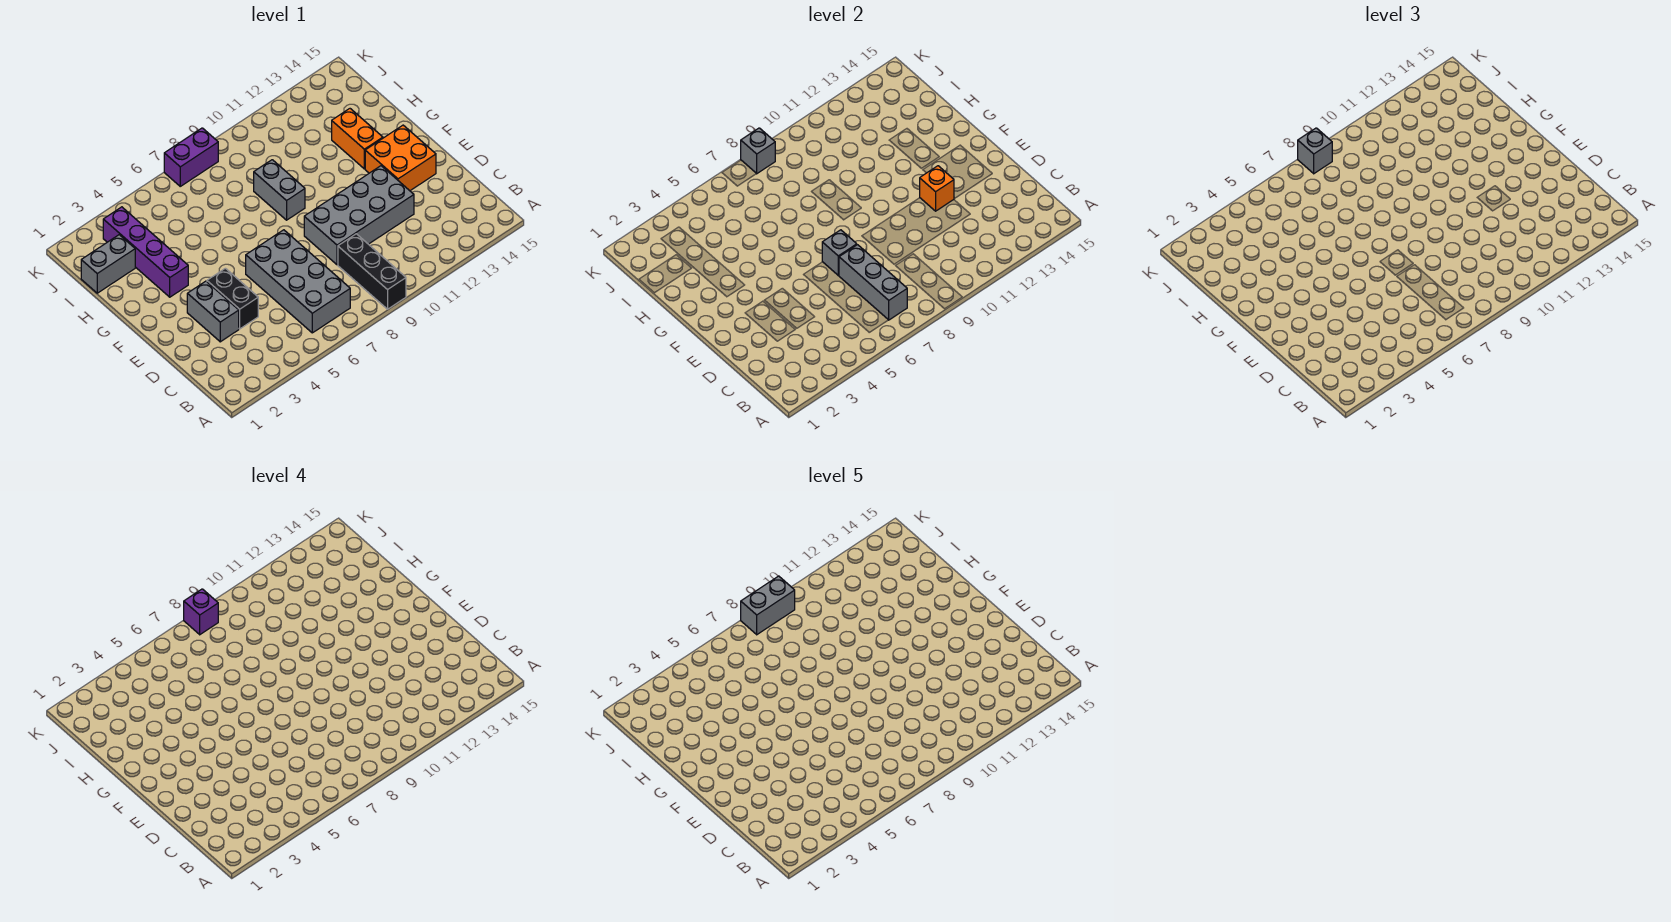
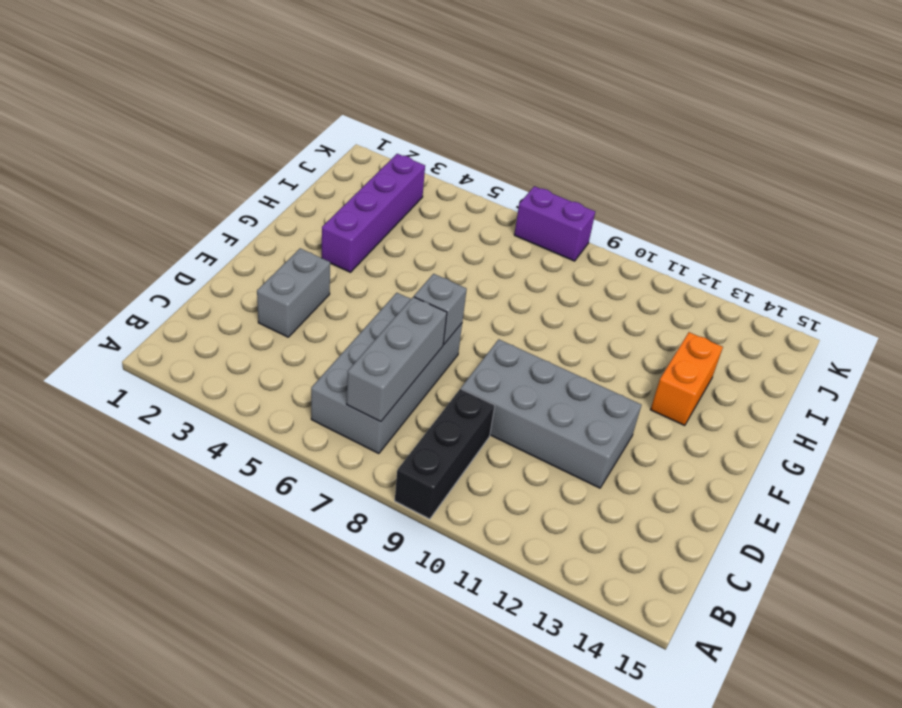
none -> black brick D4:E4 level 1
none -> orange brick E13:F14 level 1
none -> grey brick G9:H9 level 1

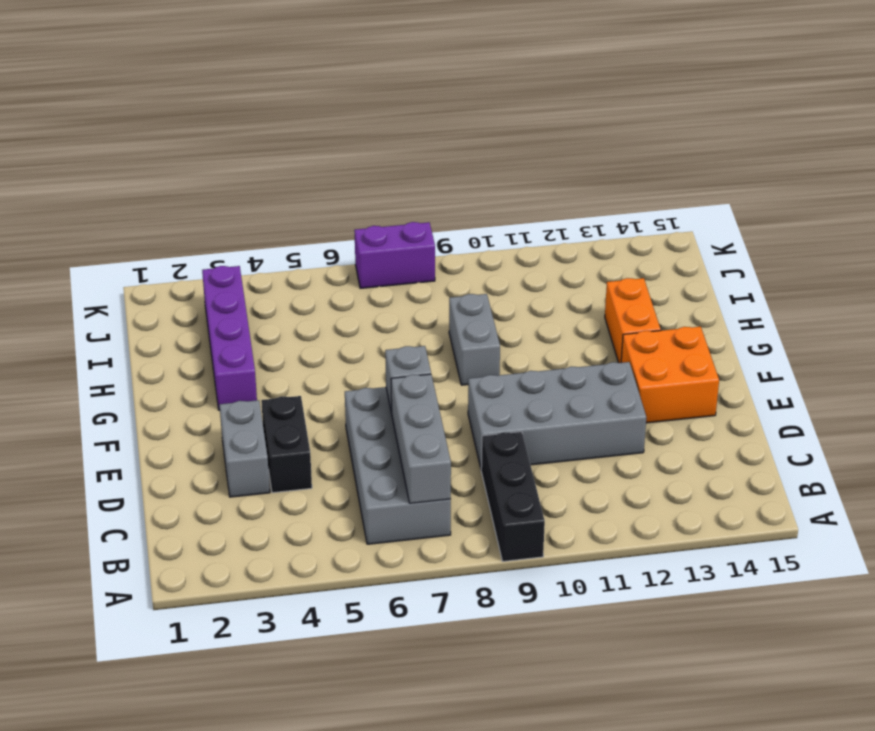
none -> grey brick I1:I2 level 1
none -> orange brick E12 level 2
none -> grey brick K8 level 2

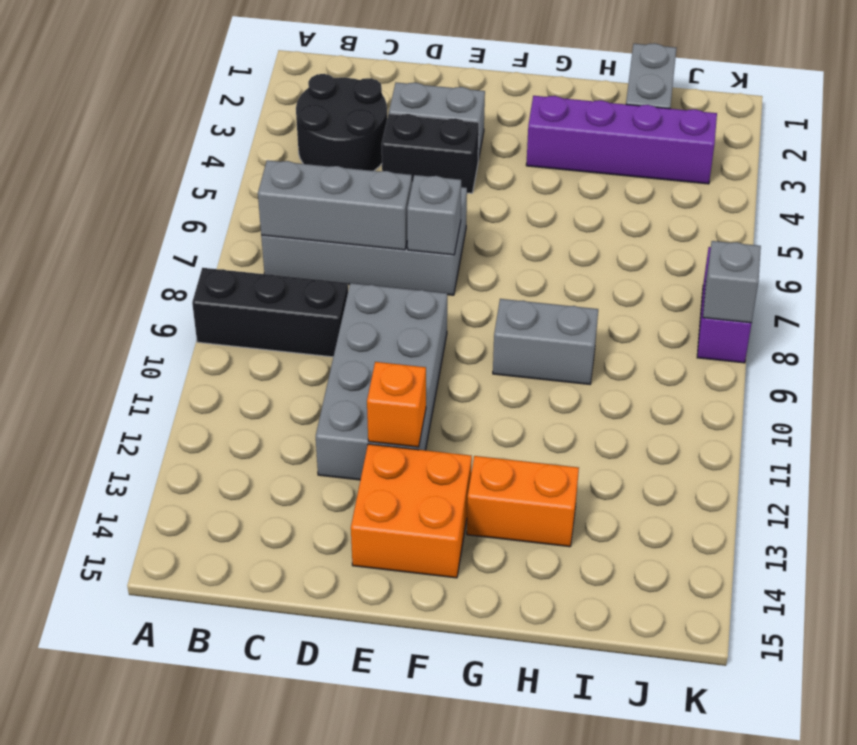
black round brick B3:C4 level 1 -> none
none -> grey brick K8 level 3
none -> purple brick K8 level 4
none -> grey brick K8:K9 level 5

